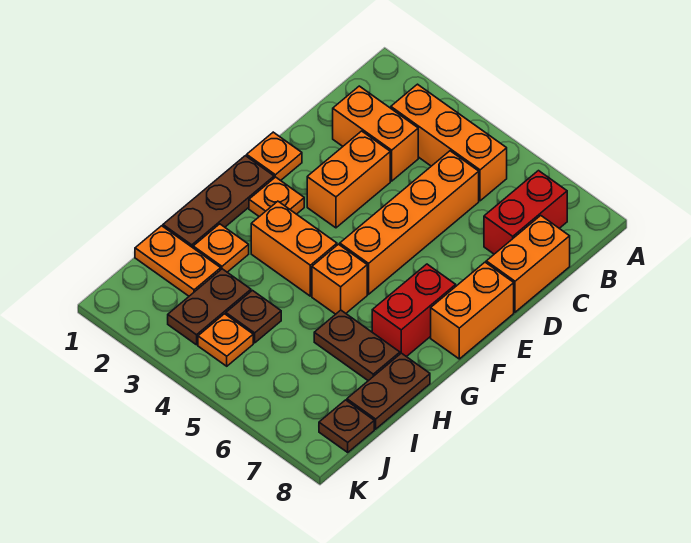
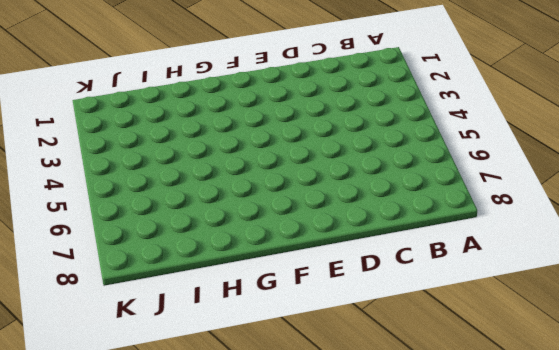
none -> orange brick B3:B5 level 1
none -> red brick B7:C7 level 1
none -> orange brick C2:C3 level 1

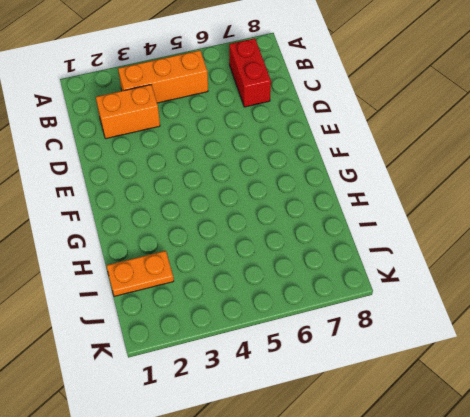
none -> orange brick C5:F5 level 1
none -> orange brick C8:D8 level 1
none -> orange brick D3:E3 level 1

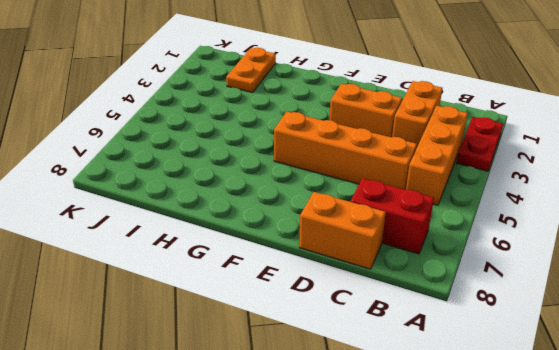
red plate A2:A3 level 1 -> none
none -> orange plate E1 level 1
none -> orange brick E8:F8 level 1
none -> brown plate F1:H1 level 1

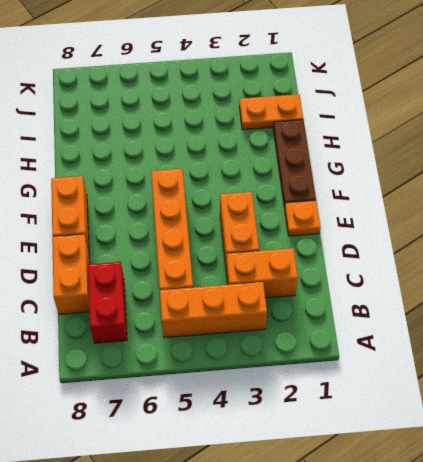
none -> orange plate F2 level 1
none -> red brick F7:G7 level 1
none -> orange brick G3:G4 level 1

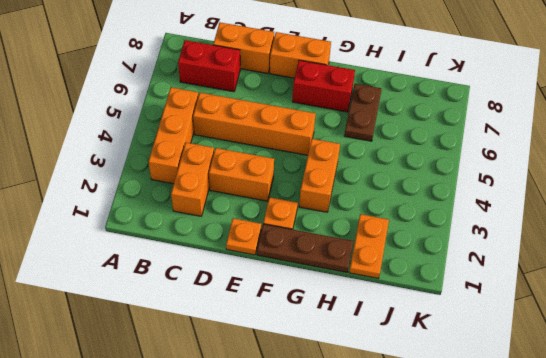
none -> orange brick G5 level 1
none -> orange plate H2 level 1
none -> brown plate H8:I8 level 1

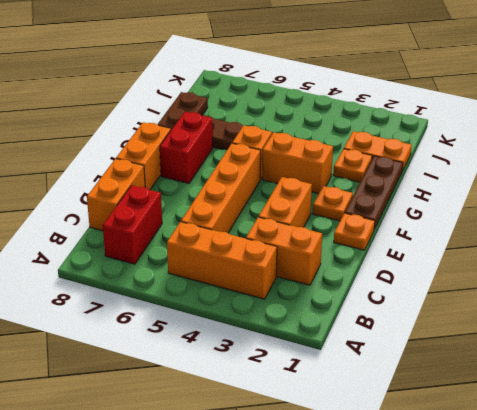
none -> brown plate I3:J3 level 1
none -> brown plate I4 level 1
none -> orange plate J4 level 1

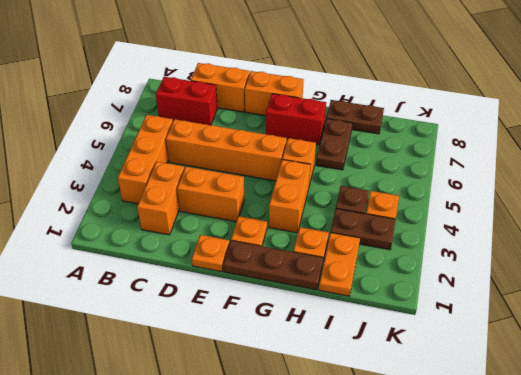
none -> brown plate J8 level 1

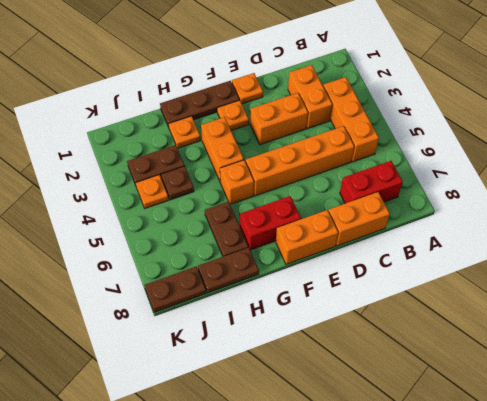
brown plate J8:K8 level 1 -> brown plate J8 level 1
none -> orange plate I1:I2 level 1

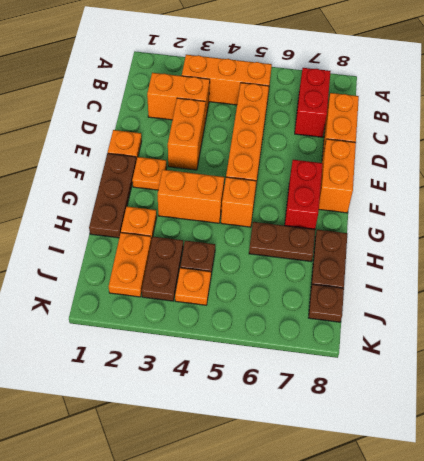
orange plate I2:J2 level 1 -> orange plate I1:I2 level 1

